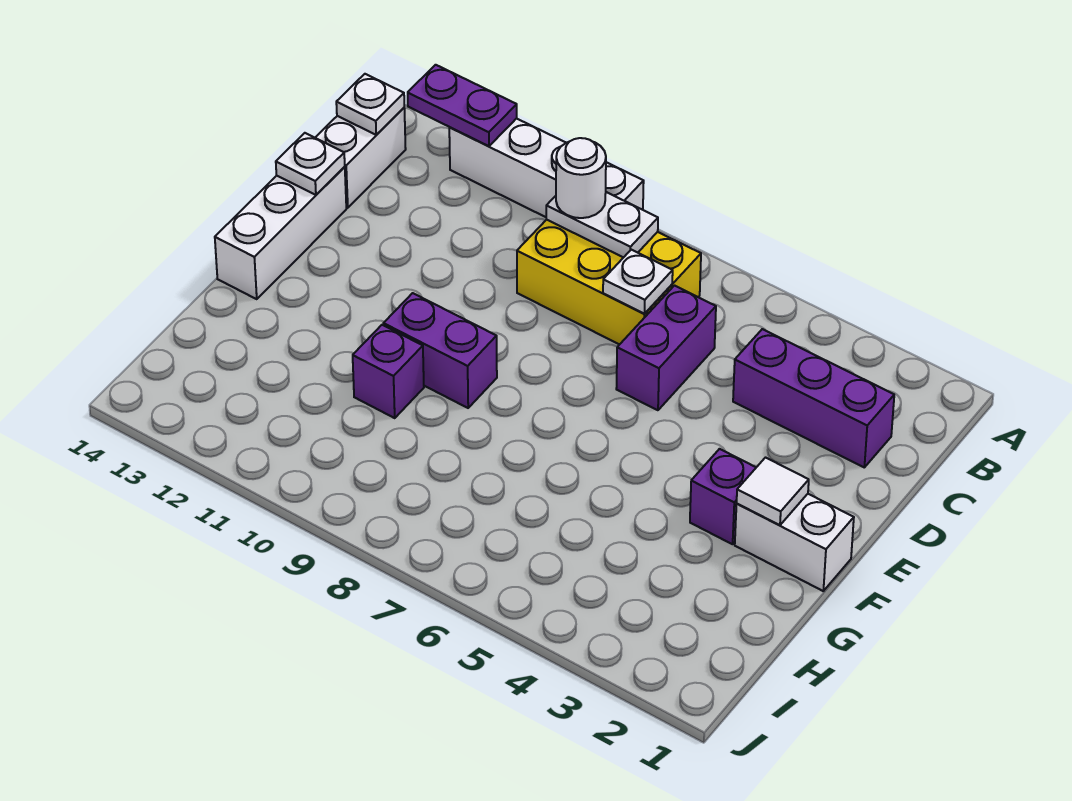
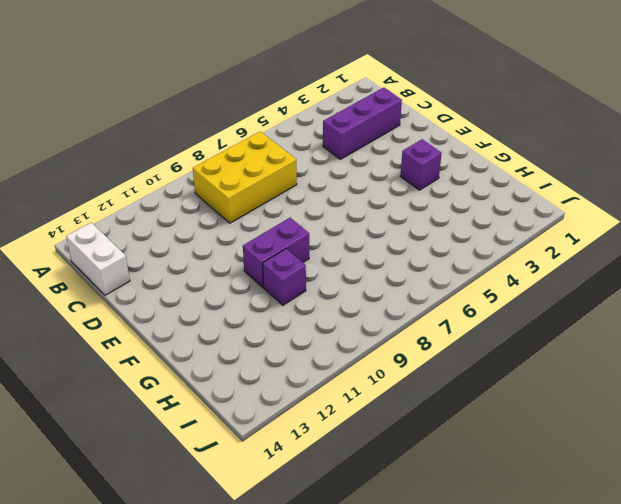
none -> white brick A9:A12 level 1
none -> purple brick C6:D6 level 1
none -> white brick D14:F14 level 1

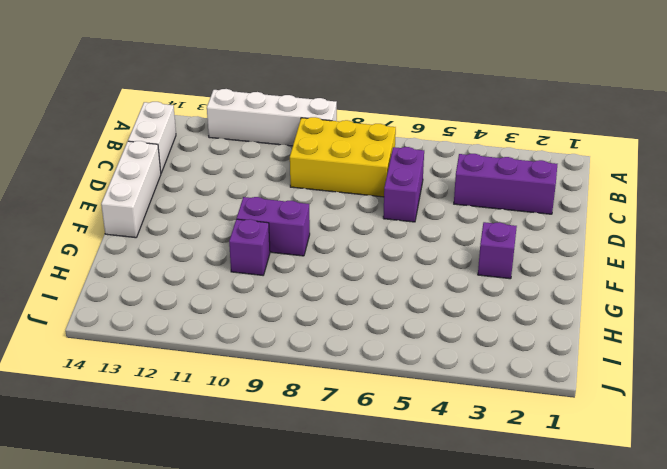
none -> white brick F1:F2 level 1
none -> purple plate A12:A13 level 2
none -> white plate B8:B9 level 2

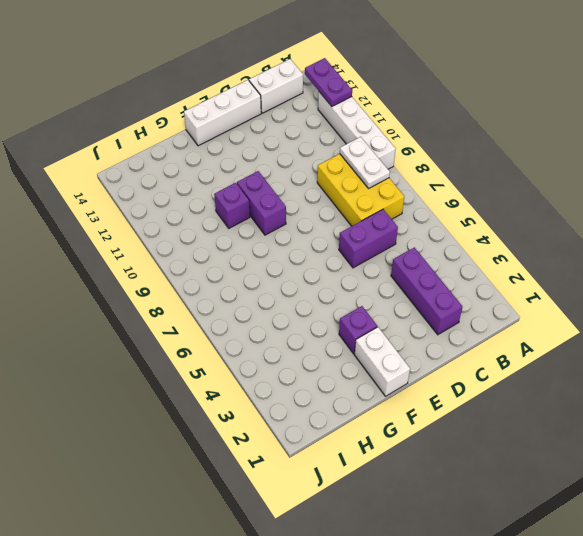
none -> white plate B14 level 2
none -> white plate C7 level 2
none -> white plate D14 level 2

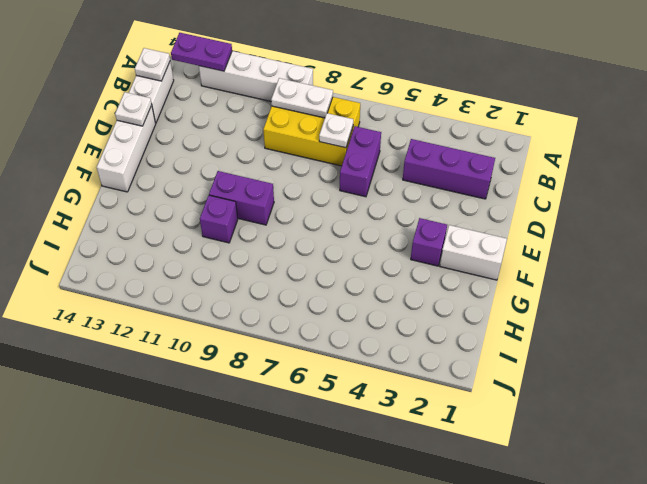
none -> white tile F2 level 2
none -> white round brick B9 level 3

